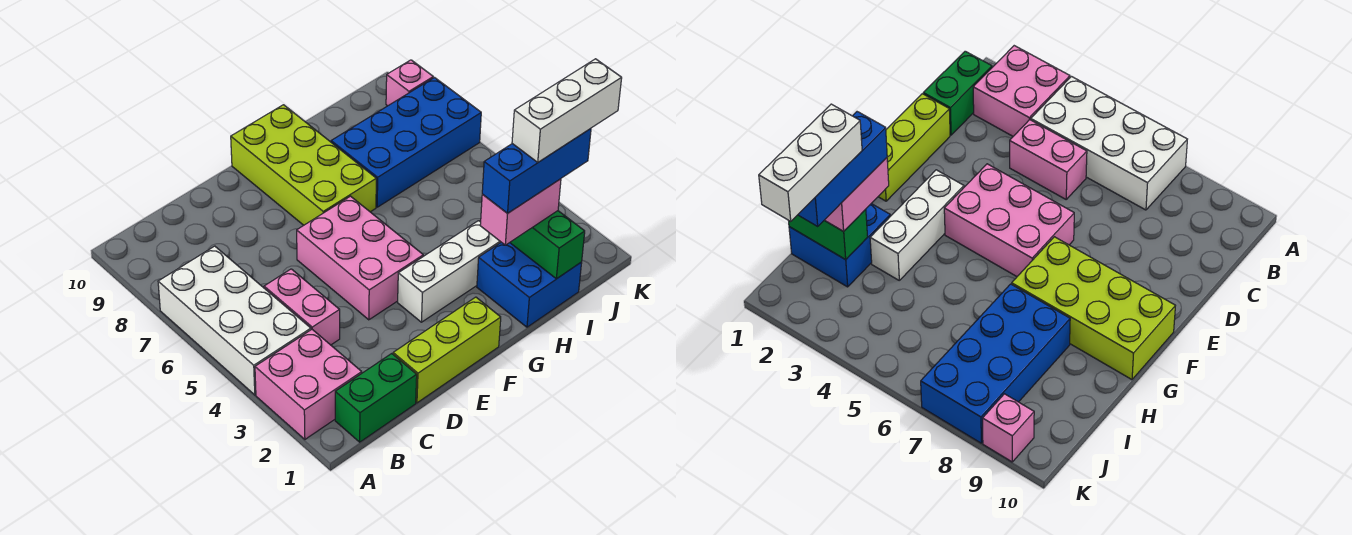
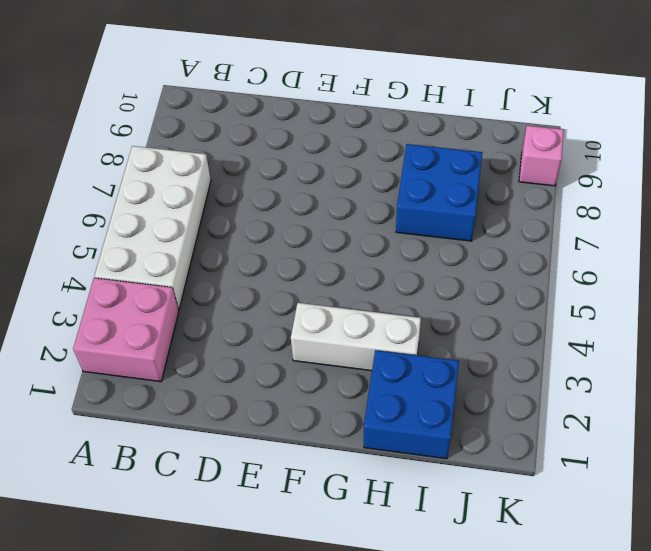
blue brick H7:I8 level 1 -> blue brick H7:K8 level 1
none -> green brick B1:C1 level 1
none -> pink brick C4:C5 level 1
none -> lime brick D1:F1 level 1

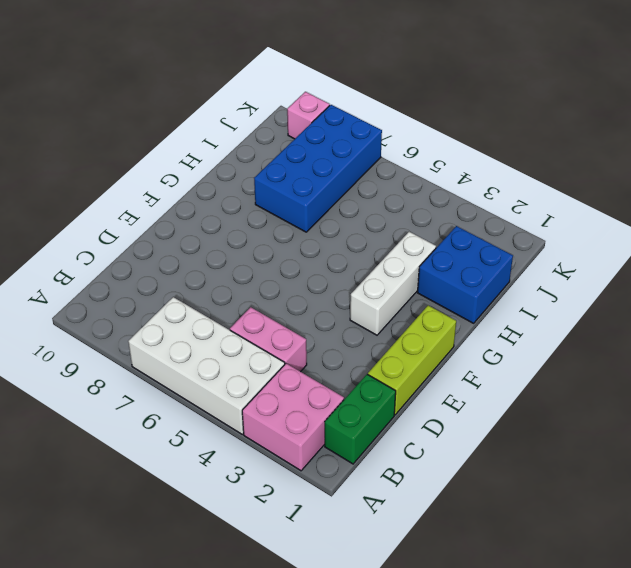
none -> pink brick E4:F6 level 1
none -> lime brick F7:G10 level 1
none -> green brick I1:I2 level 2

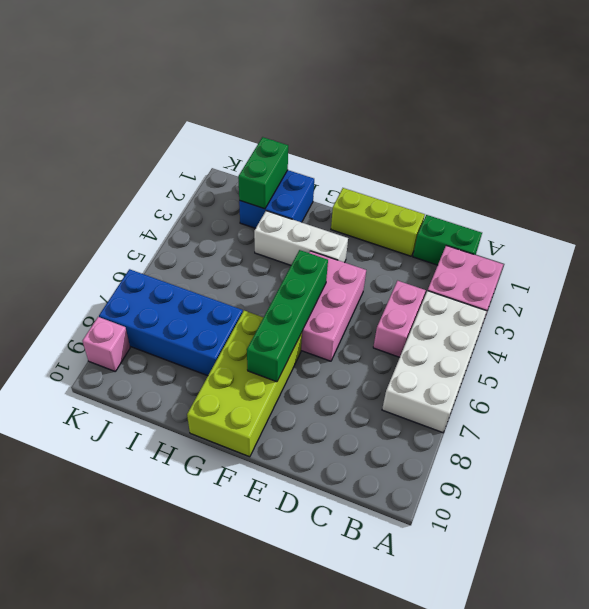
green brick F5:F8 level 2 -> none
none -> pink brick H2:I2 level 3
none -> blue brick H2:J2 level 4
none -> white brick I2:K2 level 5

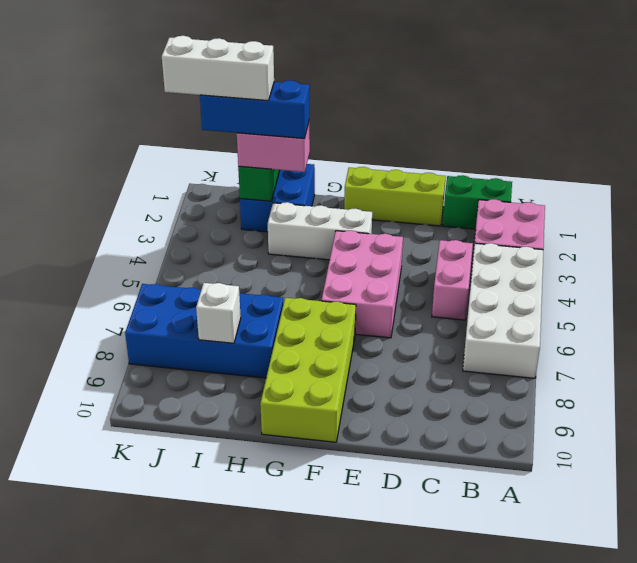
white brick I8 level 2 -> none
none -> pink brick K9 level 1

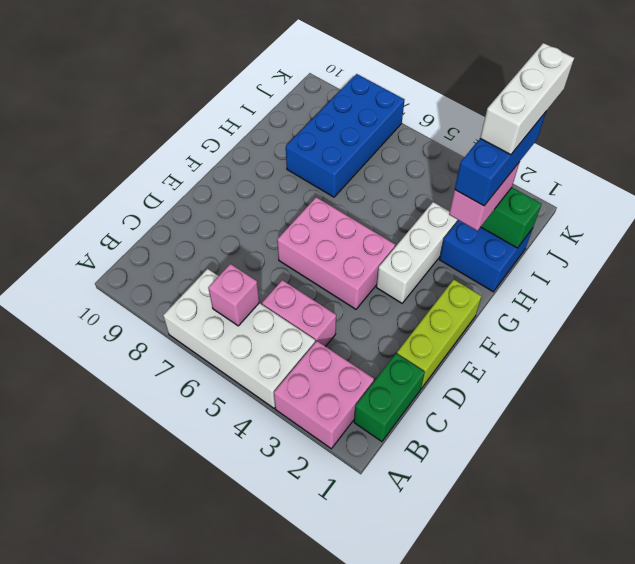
pink brick B6 level 2 -> pink brick K9 level 1
none -> lime brick F7:G10 level 1

